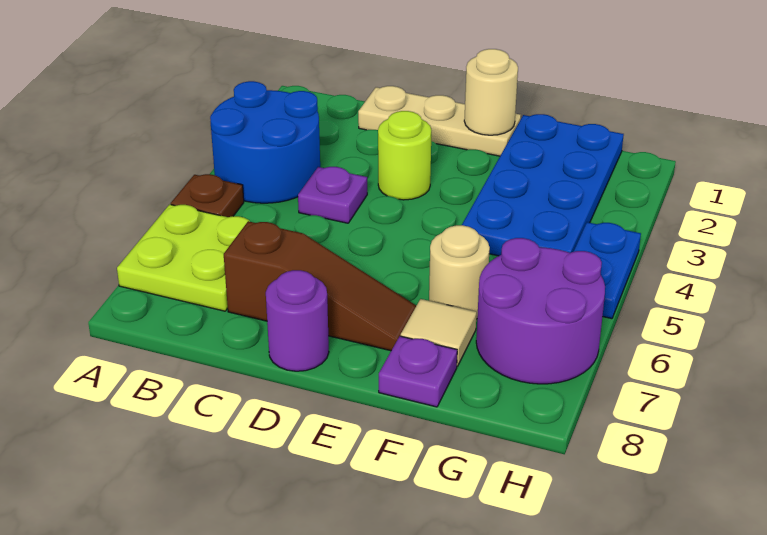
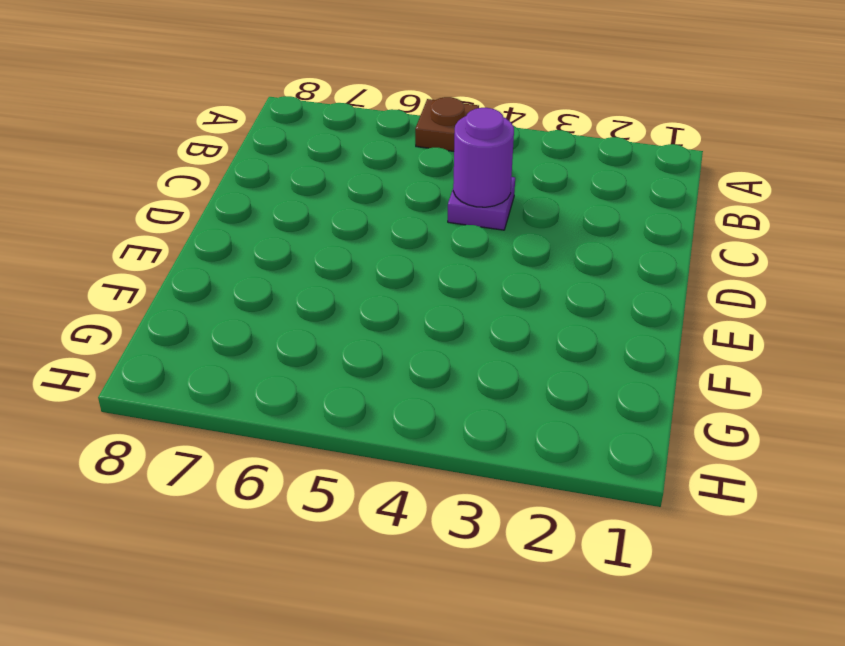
purple round brick C4 level 2 -> purple round brick D8 level 1
none -> blue round brick A3:B4 level 1
none -> lime plate A6:B7 level 1
none -> tan plate C1:E1 level 1

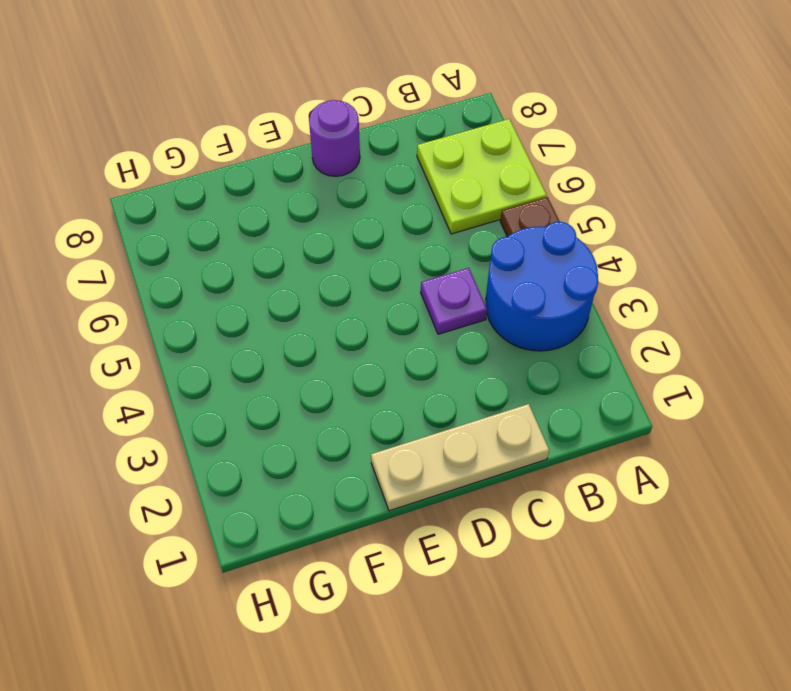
none -> brown slope C7:E7 level 1 top C
none -> lime round brick D3 level 1
none -> blue plate F1:G4 level 1

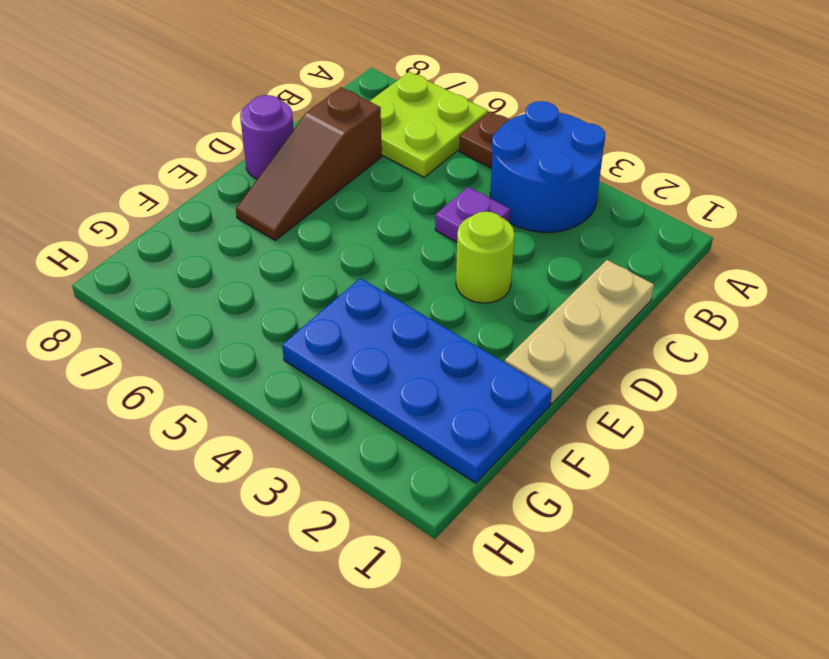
none -> tan round brick F6 level 1
none -> tan tile F7 level 1
none -> purple plate F8 level 1

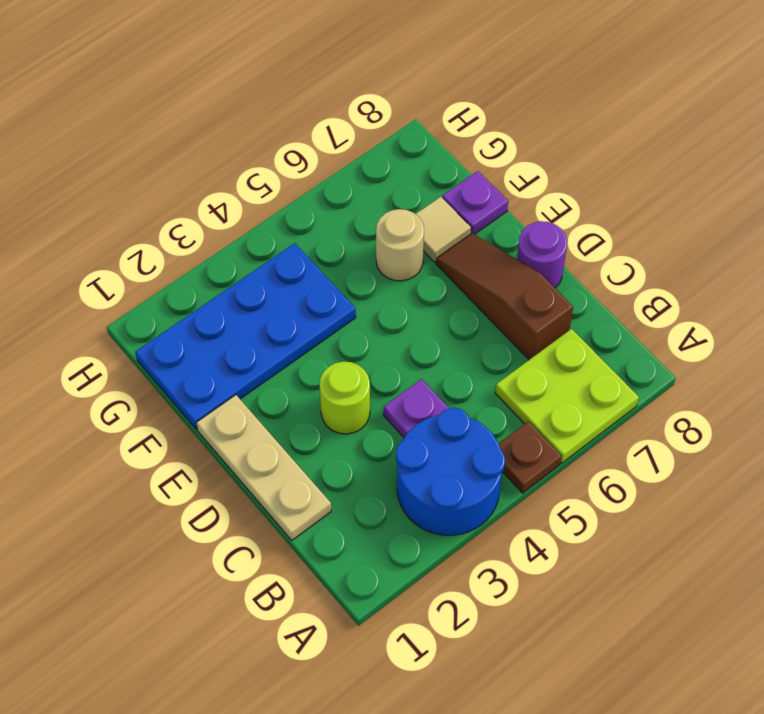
none -> purple round brick G6:H7 level 1
none -> blue plate H4:H5 level 1
none -> tan round brick E1 level 2

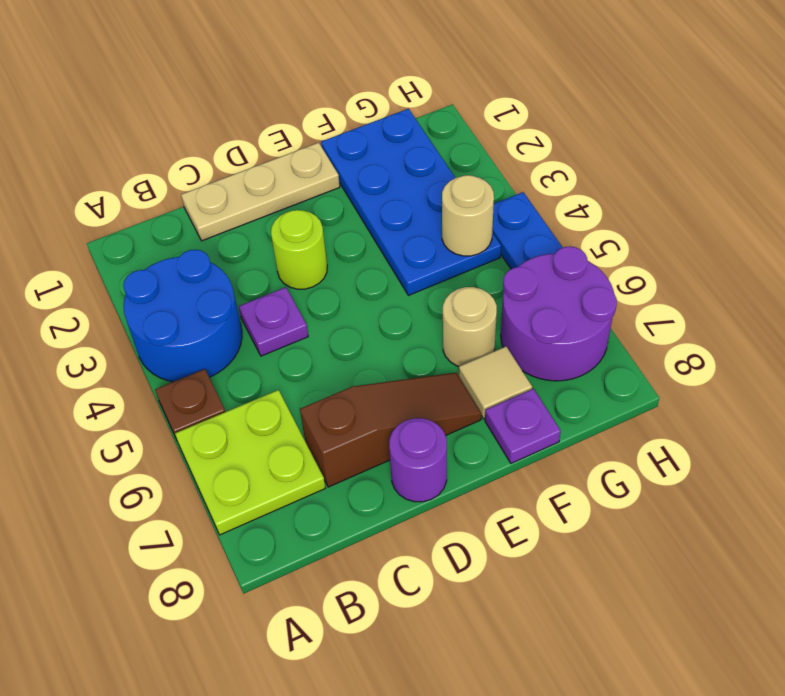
tan round brick G4 level 2 -> tan round brick E1 level 2

